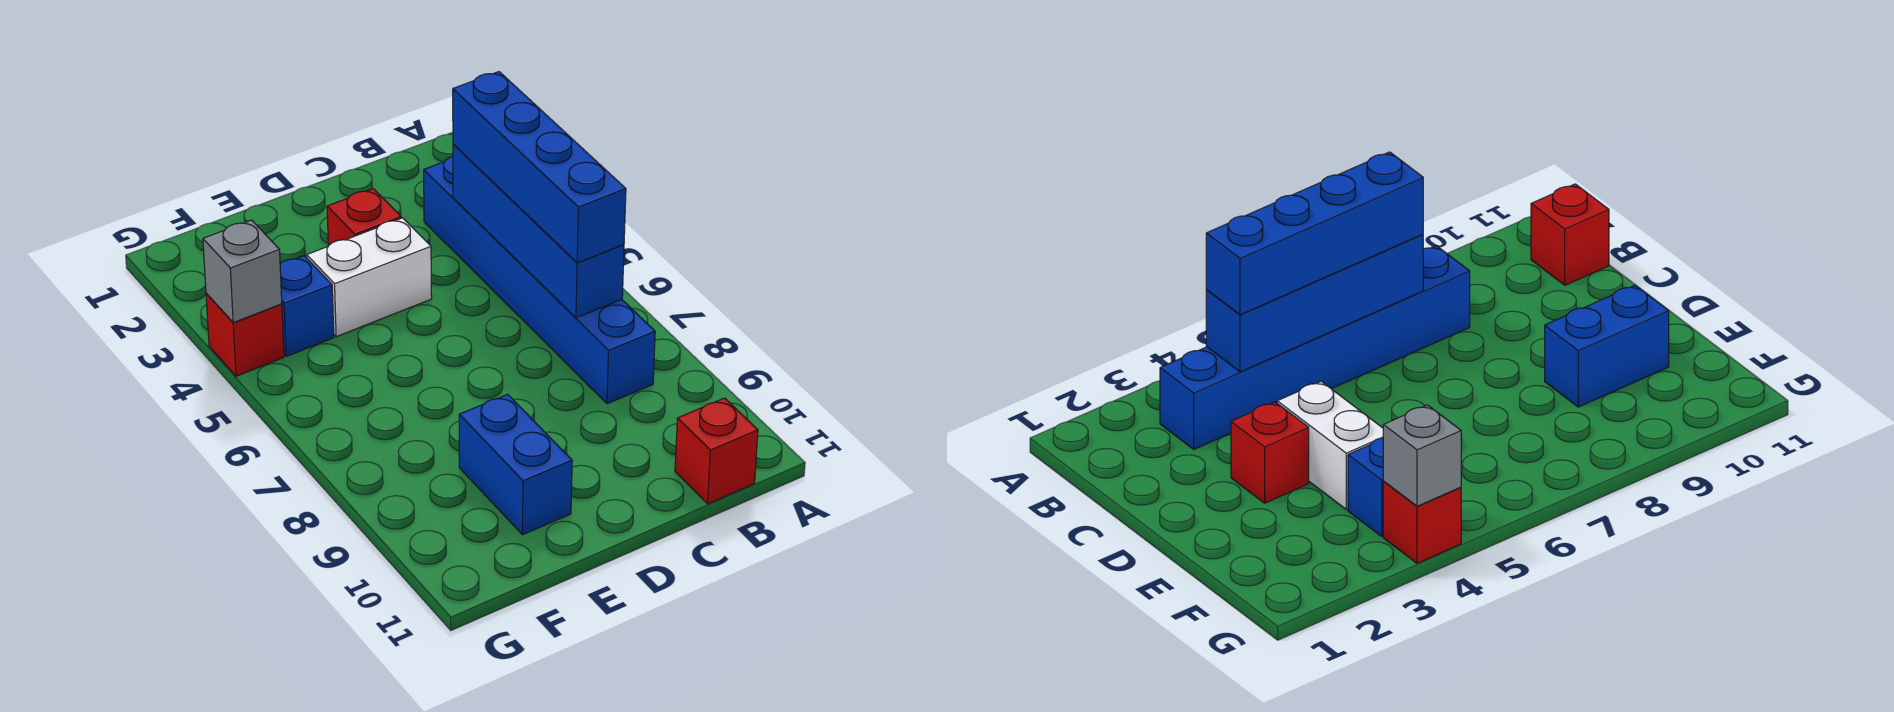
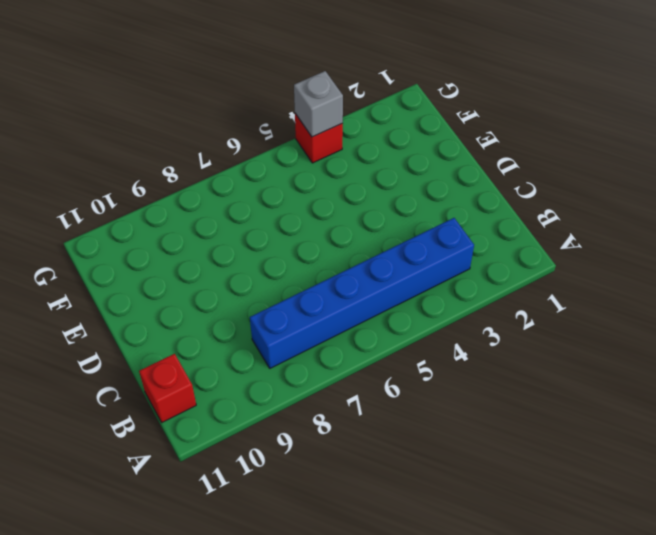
none -> red brick D3 level 1
none -> white brick D4:E4 level 1

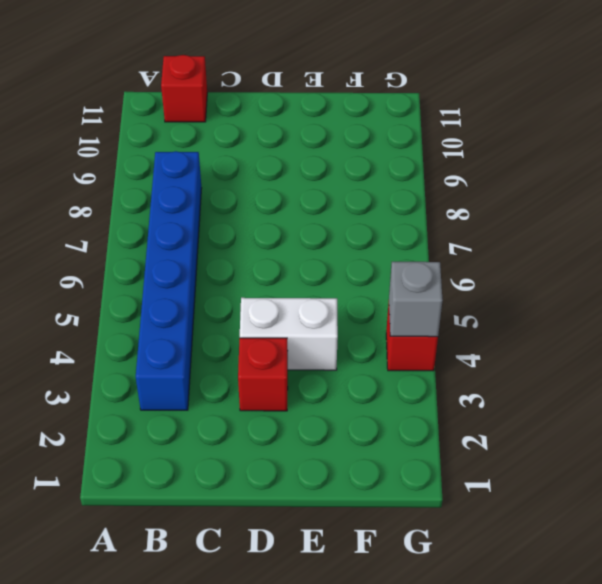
none -> blue brick E9:E10 level 1
none -> blue brick F4 level 1

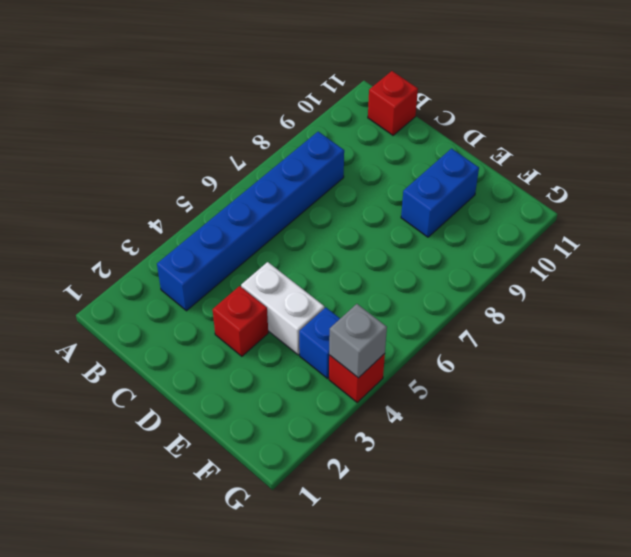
none -> blue brick B4:B7 level 2
none -> blue brick B4:B7 level 3

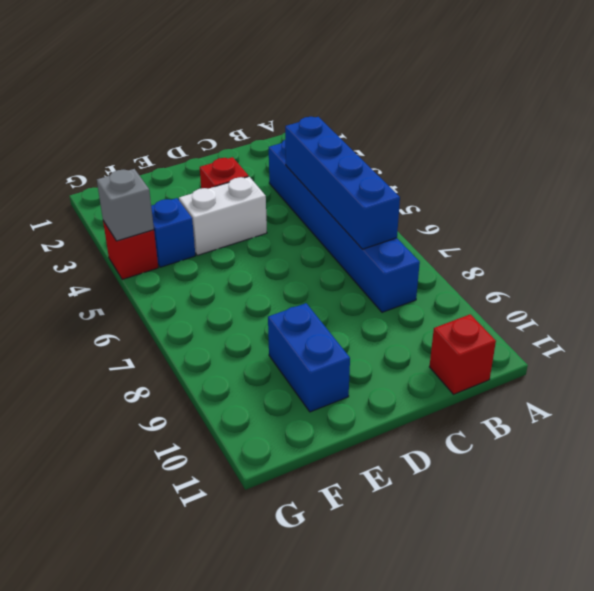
none -> blue brick B4:B7 level 3

